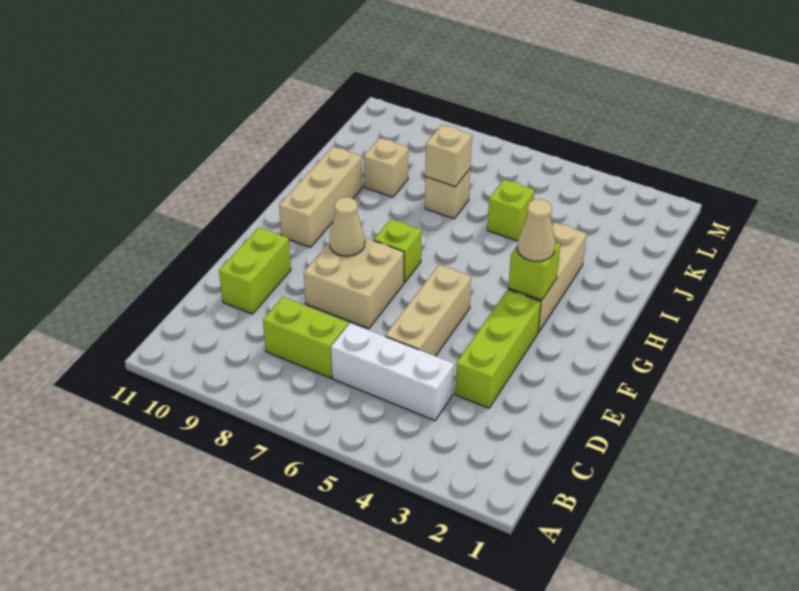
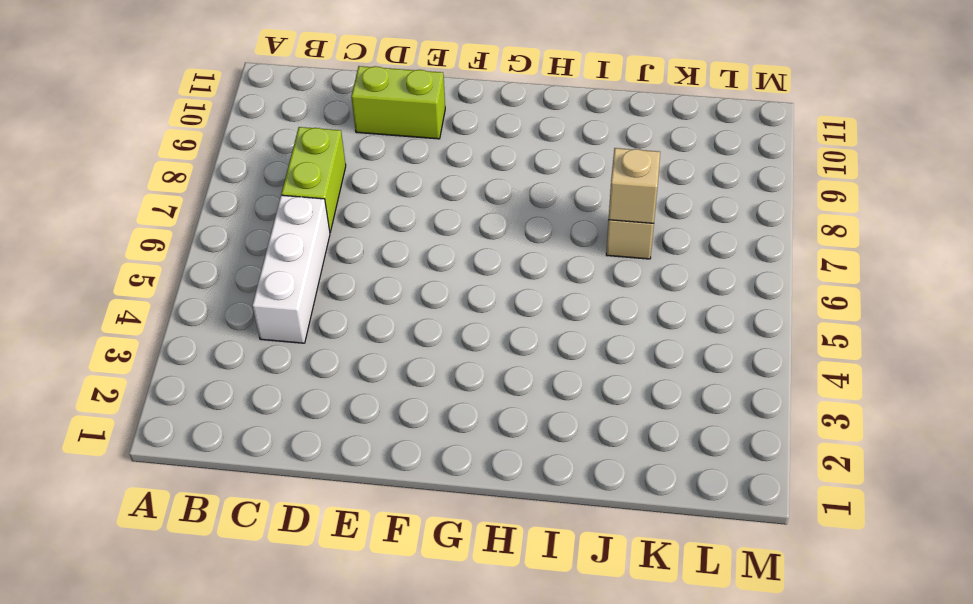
none -> lime brick D3:F3 level 1
none -> tan brick D5:F5 level 1
none -> tan brick E7:F8 level 1

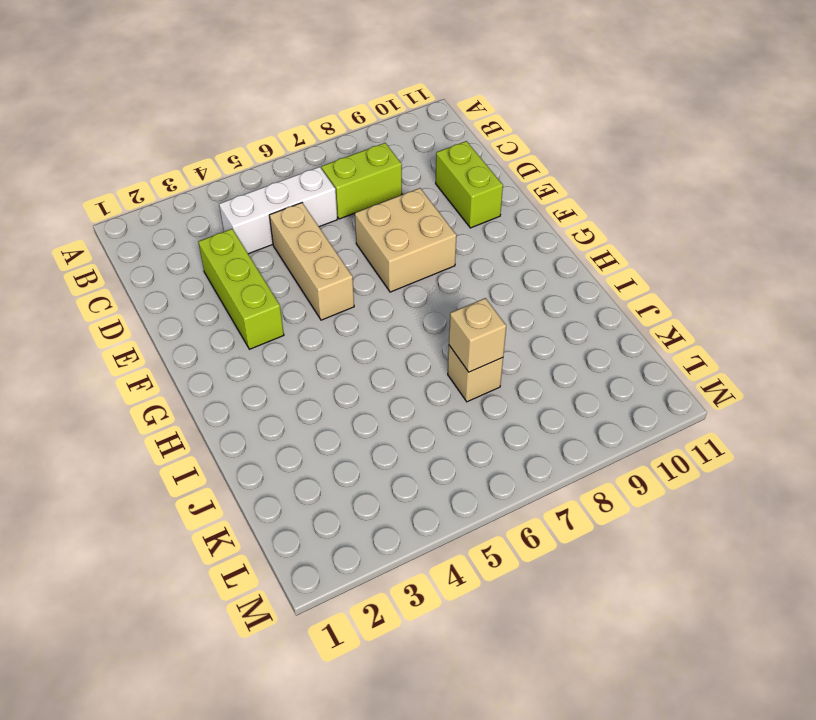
none -> tan brick G3:I3 level 1
none -> lime brick G7 level 1
none -> tan brick G10:I10 level 1

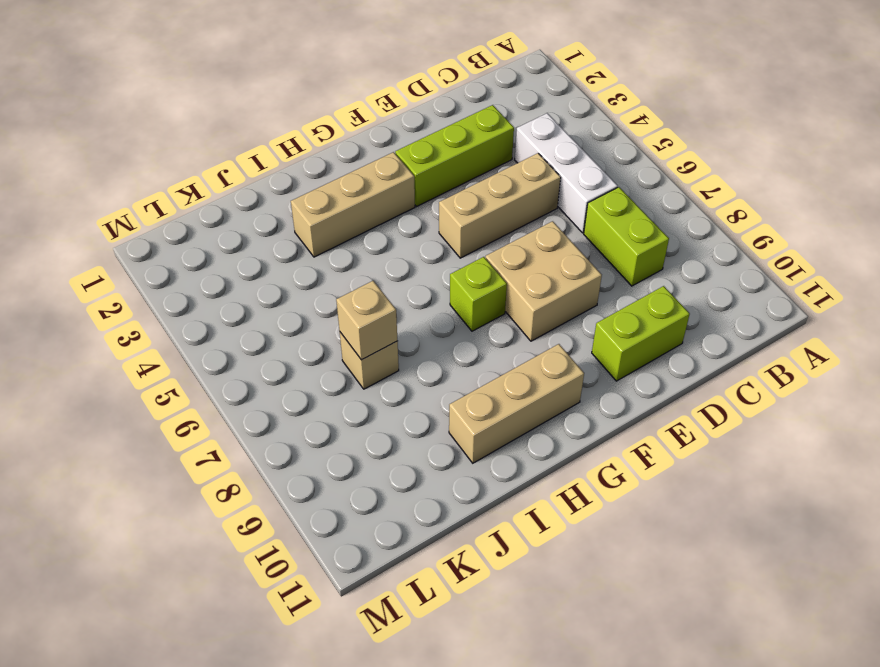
none -> lime brick J5 level 1
none -> tan brick J9 level 1
none -> tan cone F8 level 2

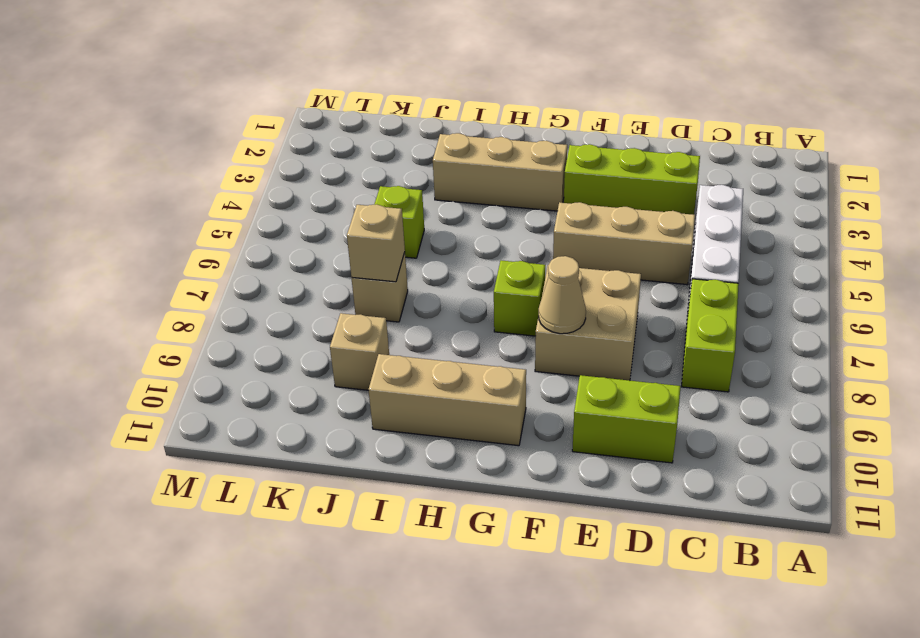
none -> lime brick G3 level 2
none -> tan cone G3 level 3

